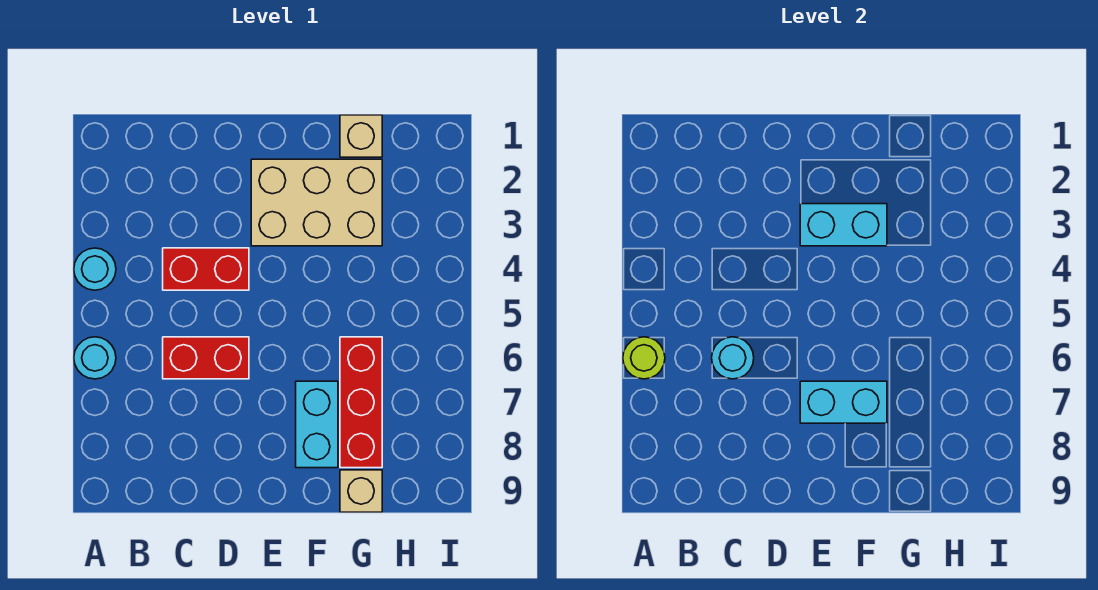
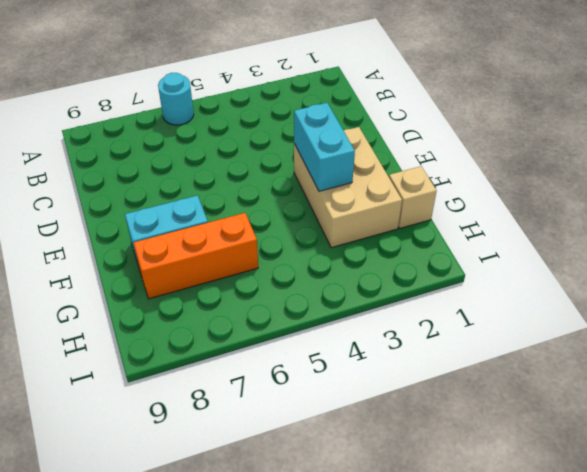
orange brick G6:G8 level 1 -> red brick G6:G8 level 1
none -> cyan round brick A4 level 1
none -> red brick C4:D4 level 1
none -> red brick C6:D6 level 1

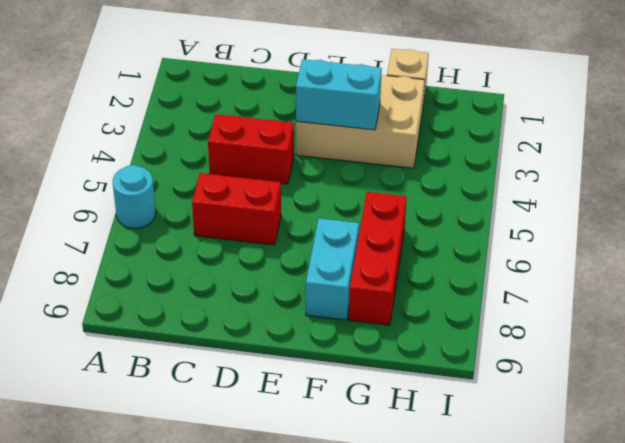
none -> cyan round brick A4 level 1
none -> tan brick G9 level 1
none -> lime round brick A6 level 2

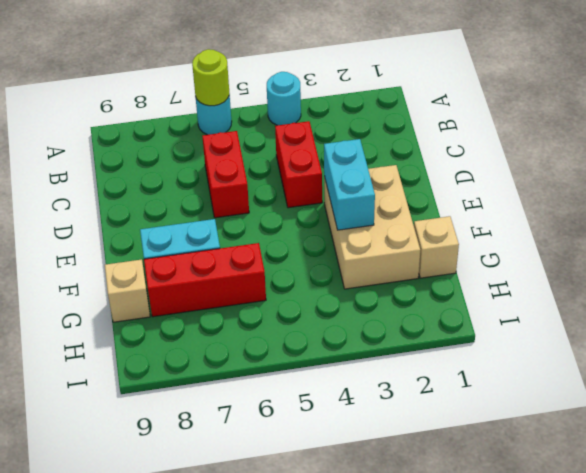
none -> cyan round brick C6 level 2
none -> cyan brick E7:F7 level 2

